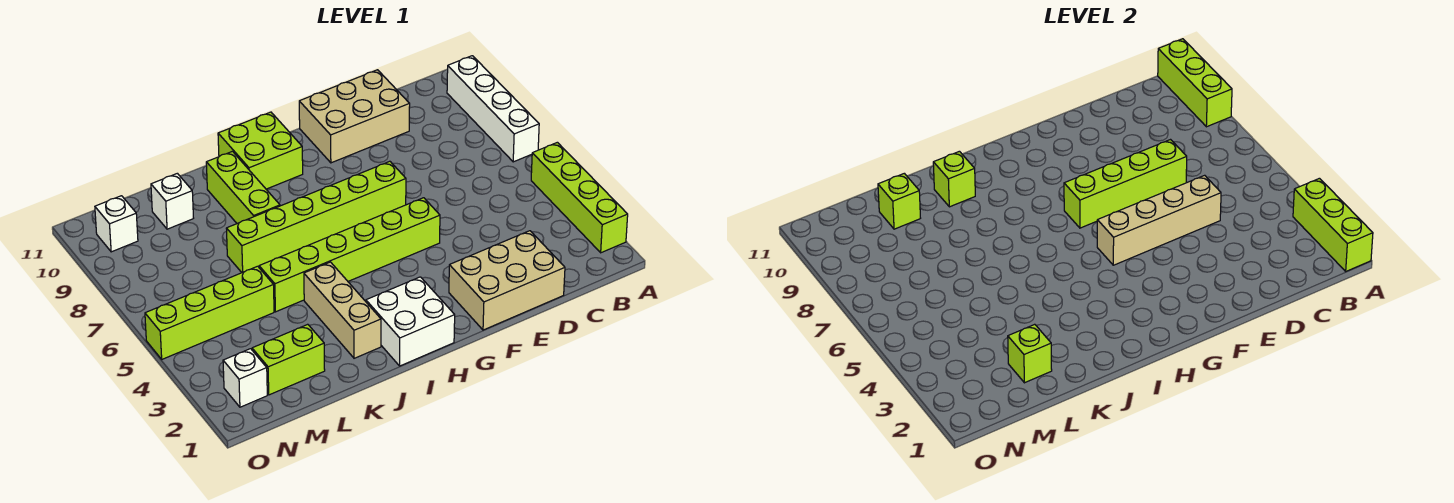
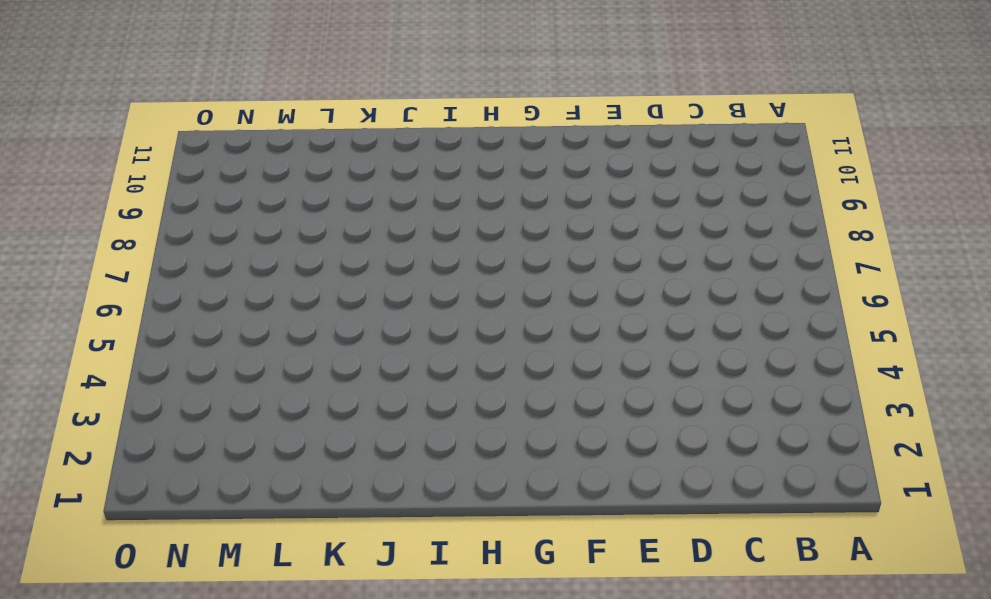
none -> lime brick A2:A5 level 1
none -> white brick A7:A10 level 1
none -> tan brick D1:F2 level 1

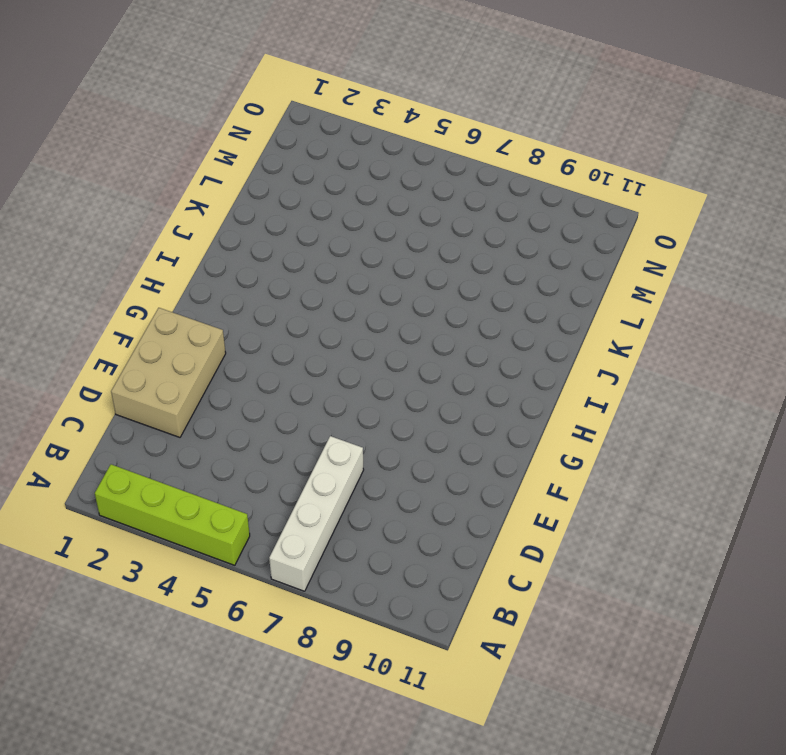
white brick A7:D7 level 1 -> white brick A7:A10 level 1
none -> tan brick D10:F11 level 1
none -> lime brick F5:K5 level 1
none -> lime brick F7:K7 level 1

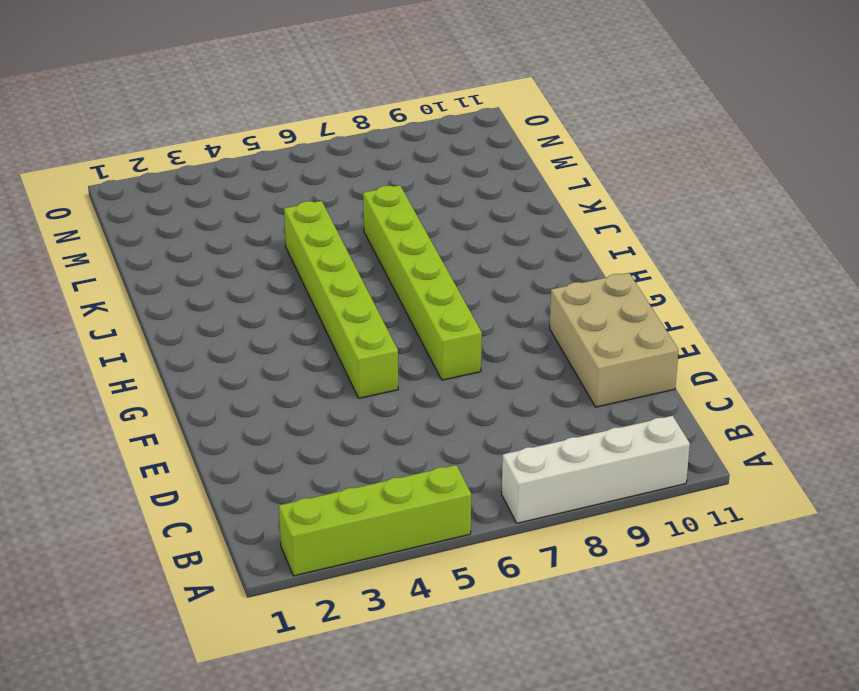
none -> tan brick D1:F2 level 1
none -> white brick H1:I2 level 1
none -> lime brick H10:I11 level 1

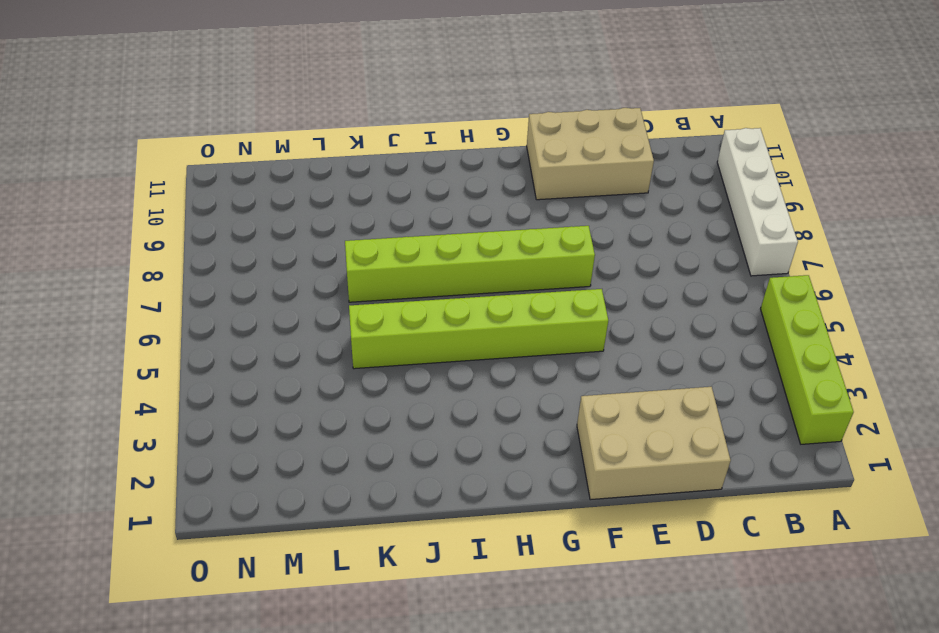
none -> white brick H1:I2 level 1
none -> lime brick H10:I11 level 1
none -> tan brick J2:J4 level 1

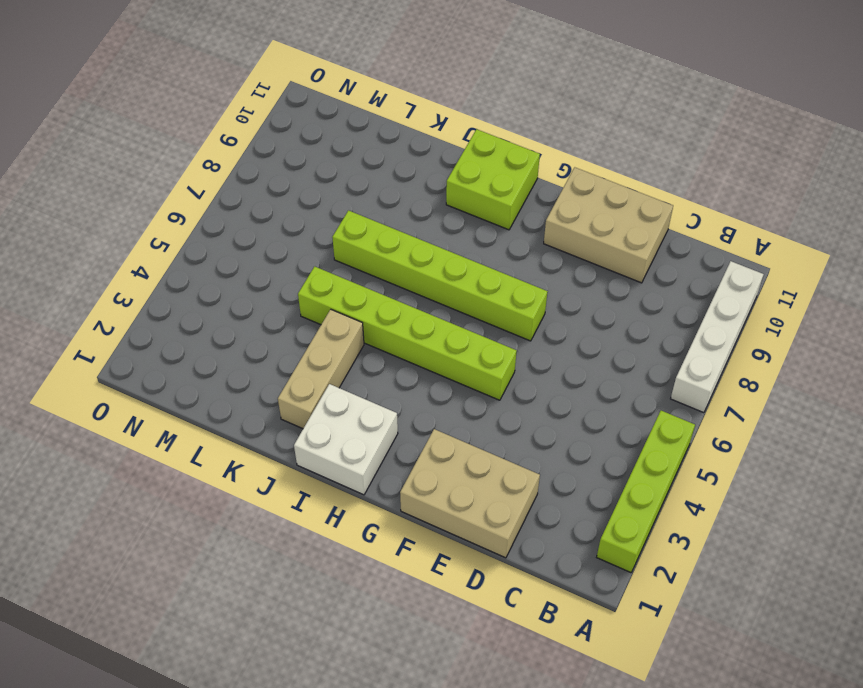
none -> lime brick J8:J10 level 1
none -> lime brick L2:M2 level 1
none -> lime brick L5:O5 level 1

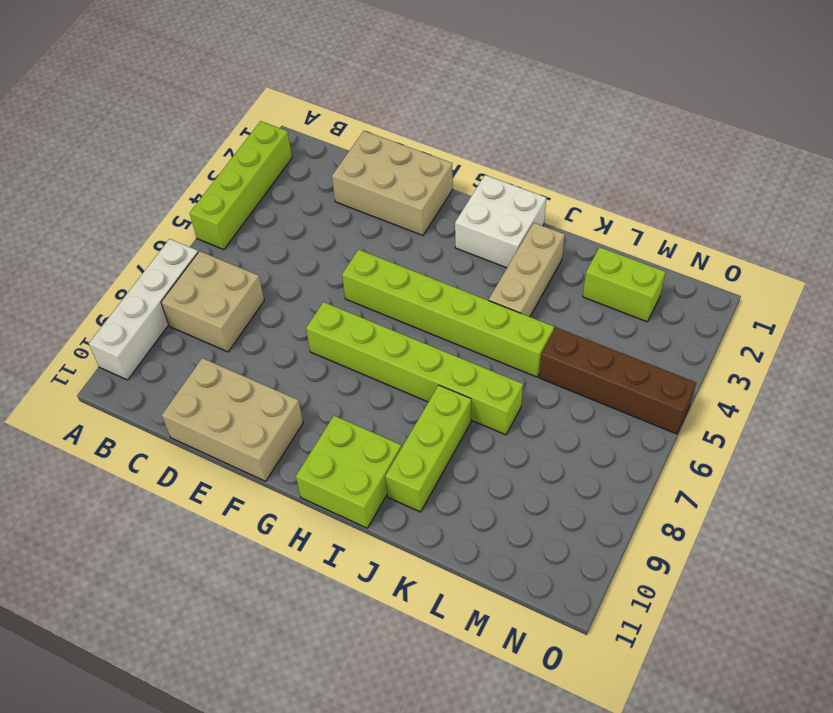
tan brick B7:C8 level 1 -> none
brown brick L5:O5 level 1 -> lime brick L5:O5 level 1
none -> white brick L10 level 1
none -> white brick N2 level 1
none -> white brick N10 level 1

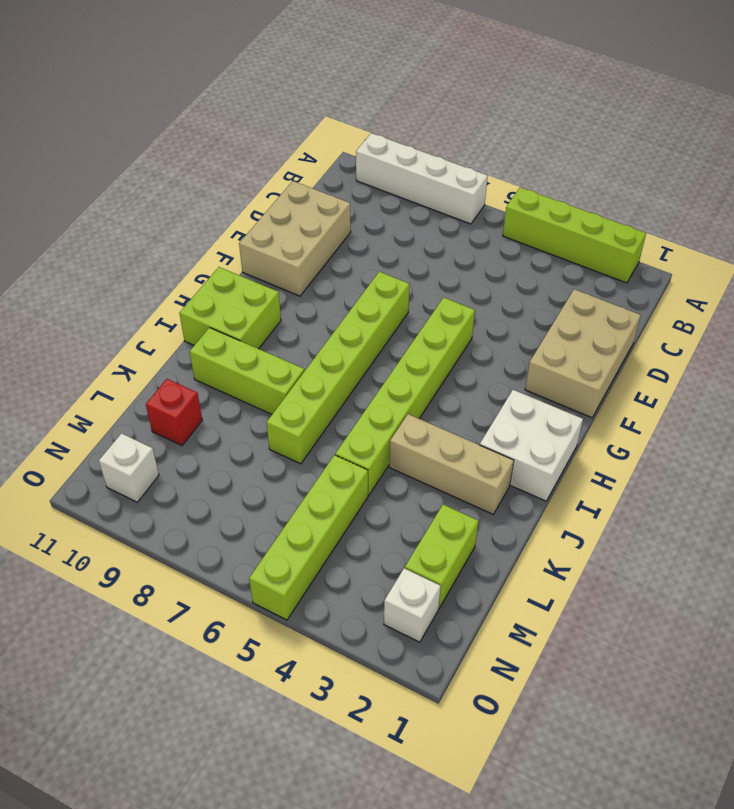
red brick L10 level 1 -> white brick L10 level 1
none -> lime brick A1:A3 level 2
none -> lime brick A9:A11 level 2
none -> tan brick D5:G5 level 2

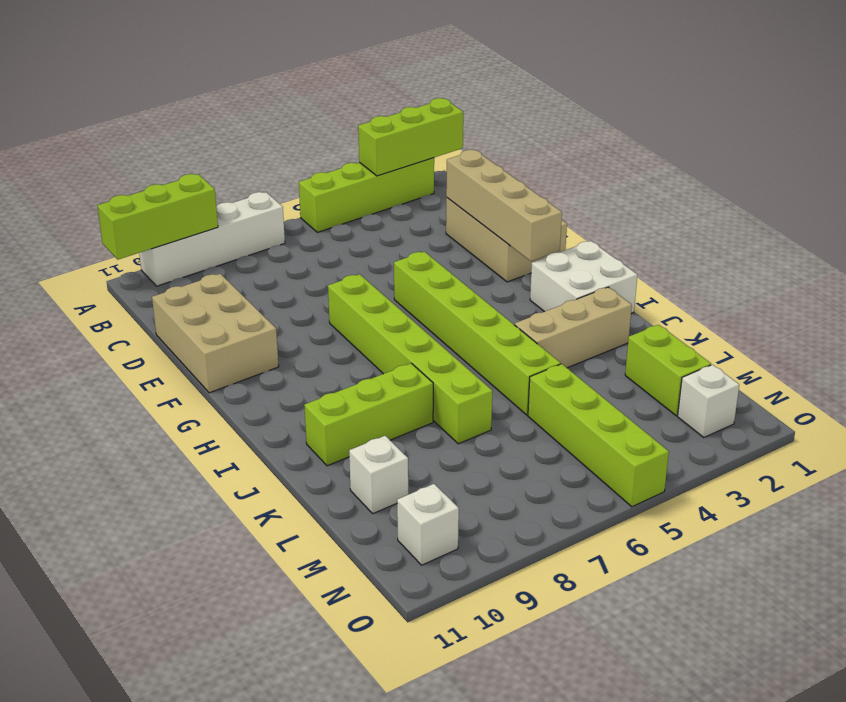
tan brick D2:G2 level 2 -> tan brick D5:G5 level 2
none -> lime brick H10:I11 level 1
none -> lime brick D7:G7 level 2
none -> lime brick J10 level 2

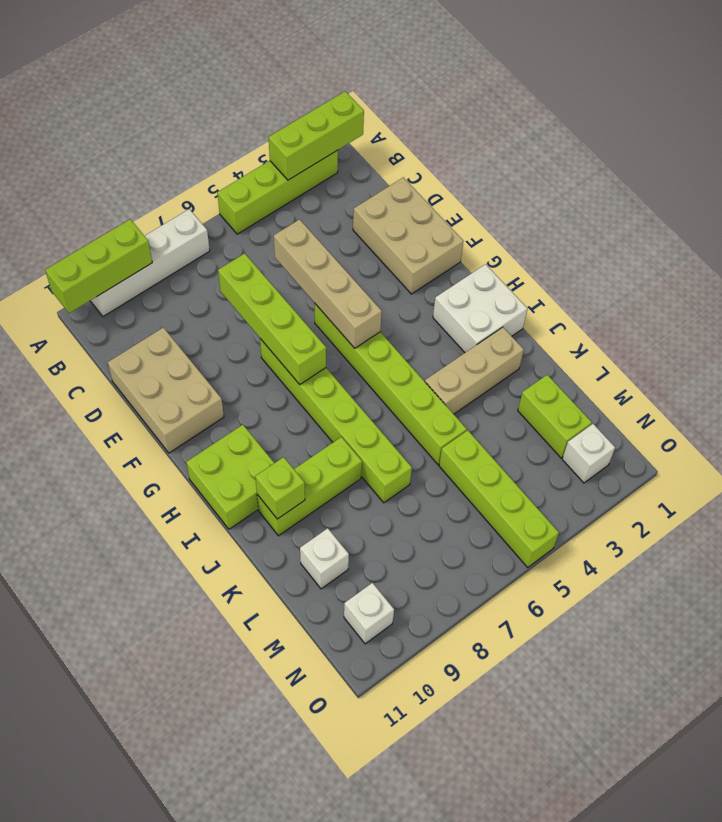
none -> lime brick L2 level 2
none -> lime brick L10 level 2

